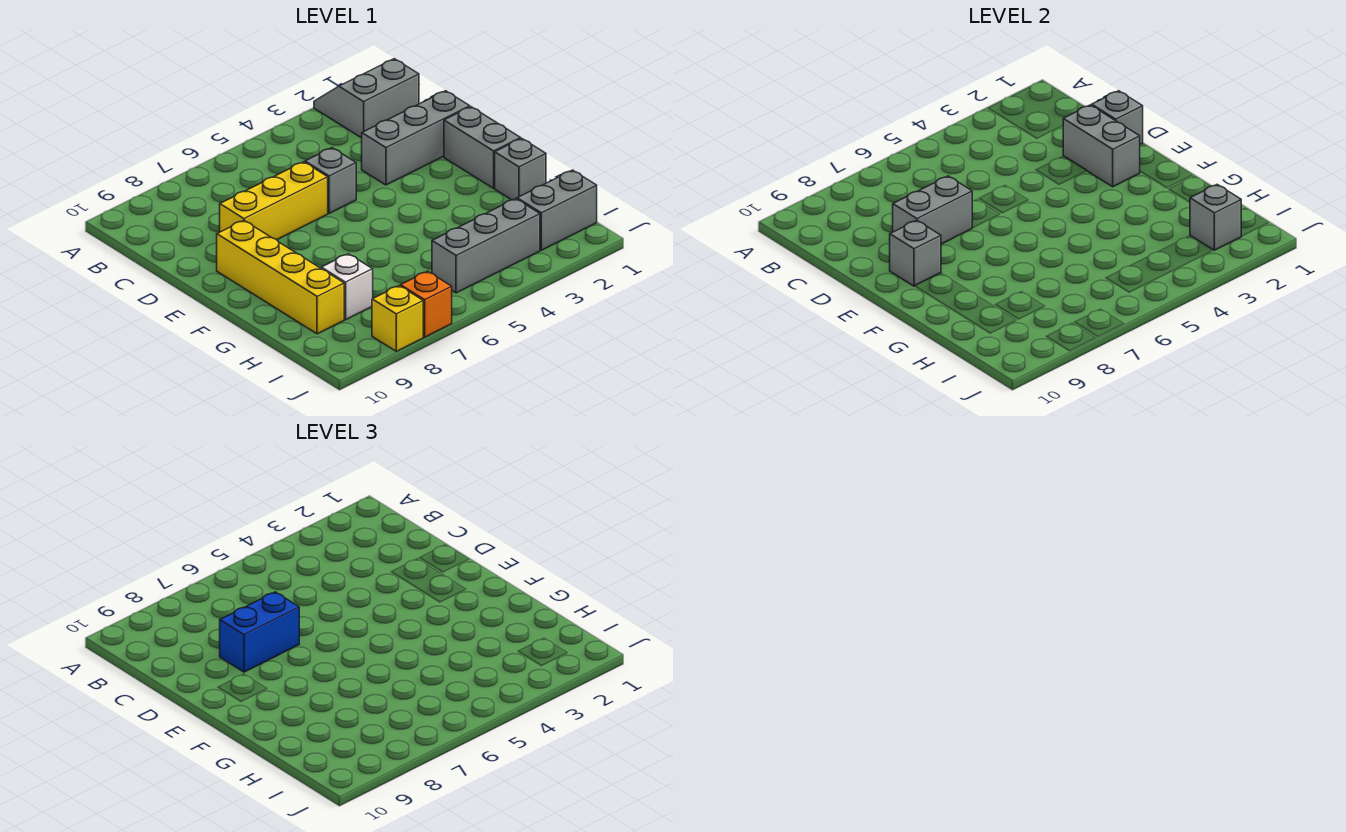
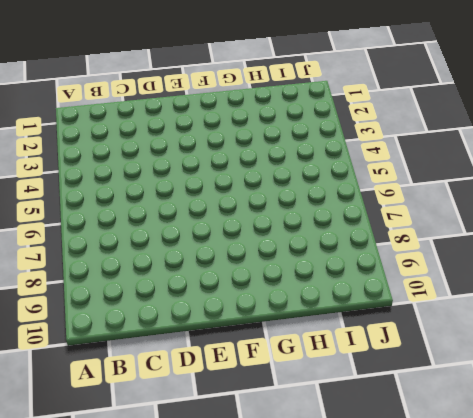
none -> grey slope A1:B2 level 1 top B
none -> grey brick D1:D3 level 1
none -> grey brick D5 level 1

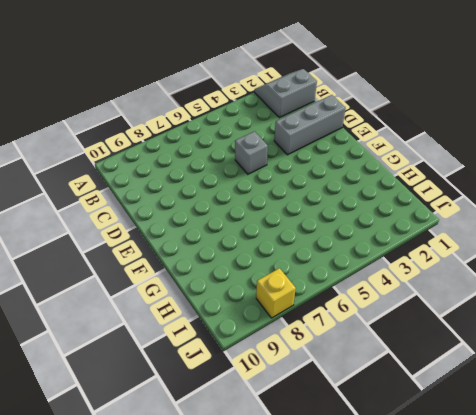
none -> yellow brick D6:D8 level 1
none -> grey brick E1:F1 level 1
none -> yellow brick E9:H9 level 1

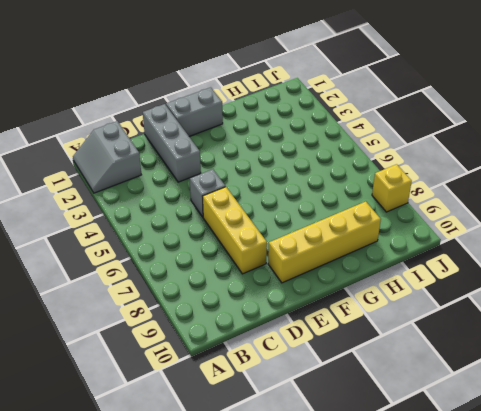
none -> grey brick G1 level 1
none -> white brick H8 level 1
none -> grey brick I1:I2 level 1

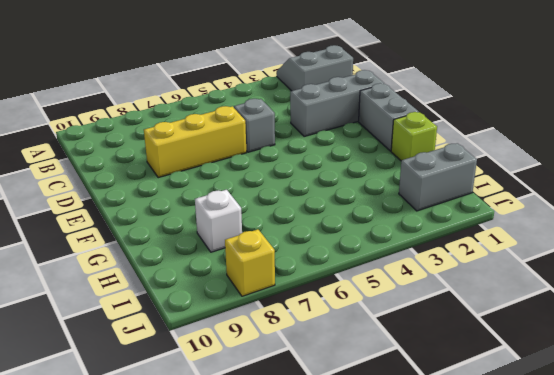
lime brick G1 level 1 -> grey brick G1 level 1
none -> yellow brick E9:H9 level 1
none -> grey brick I3:I5 level 1
none -> orange brick J7 level 1

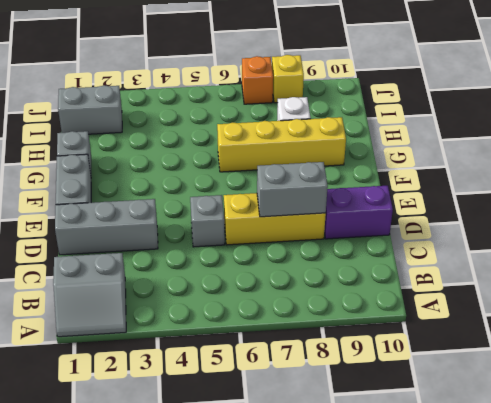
purple brick D9:D10 level 1 -> none
yellow brick G6:G9 level 1 -> yellow brick E9:H9 level 1
none -> grey brick I3:I5 level 1
none -> grey brick D1 level 2
none -> grey brick D2:E2 level 2

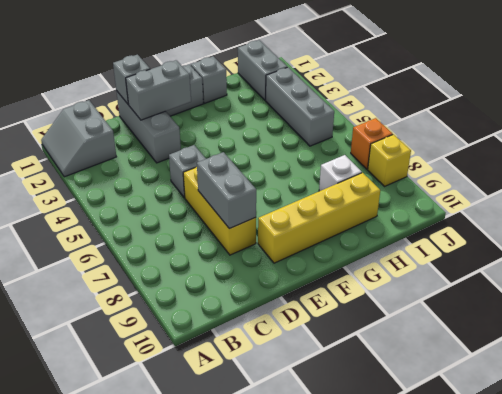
none -> grey brick E9 level 2
none -> grey brick I2 level 2
none -> blue brick D7:D8 level 3

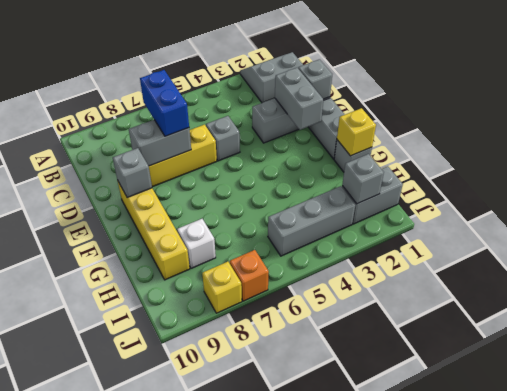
blue brick C7:D7 level 3 -> blue brick D7:D8 level 3
yellow brick G1 level 2 -> none

